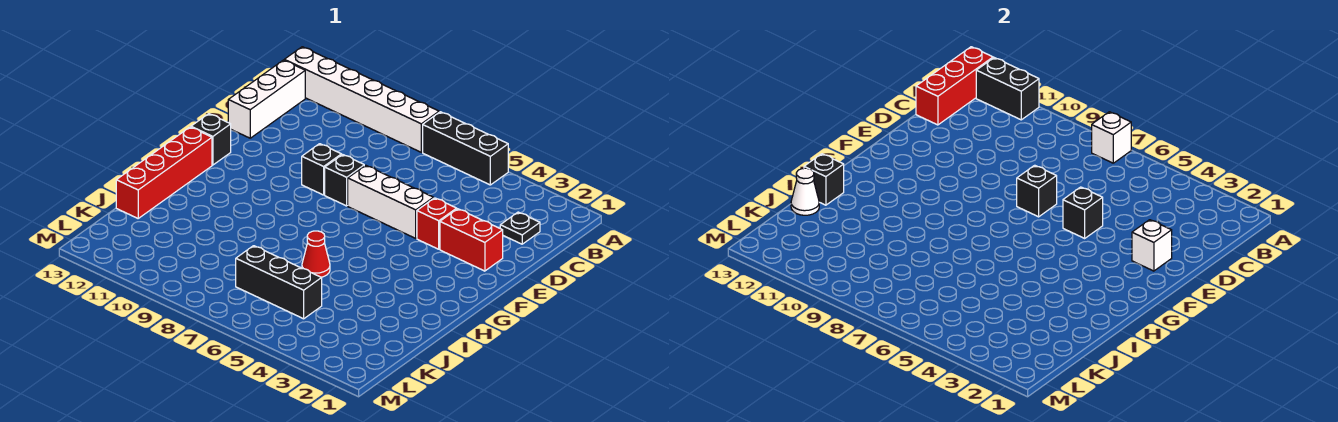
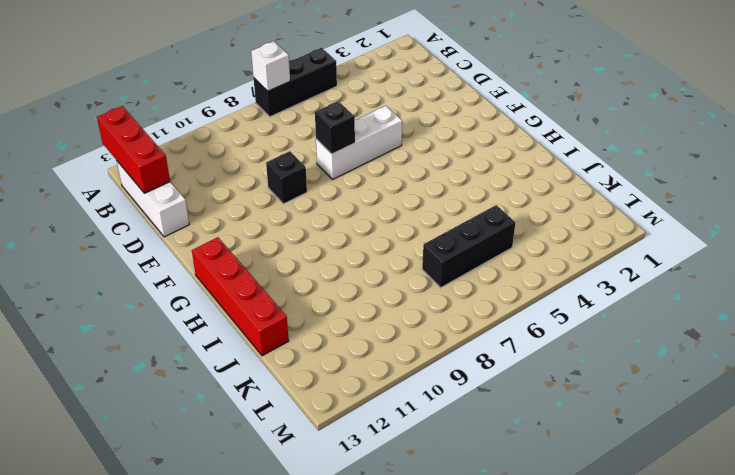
none -> white brick A8:A13 level 1
none -> black plate C2 level 1
none -> red brick E2:E3 level 1

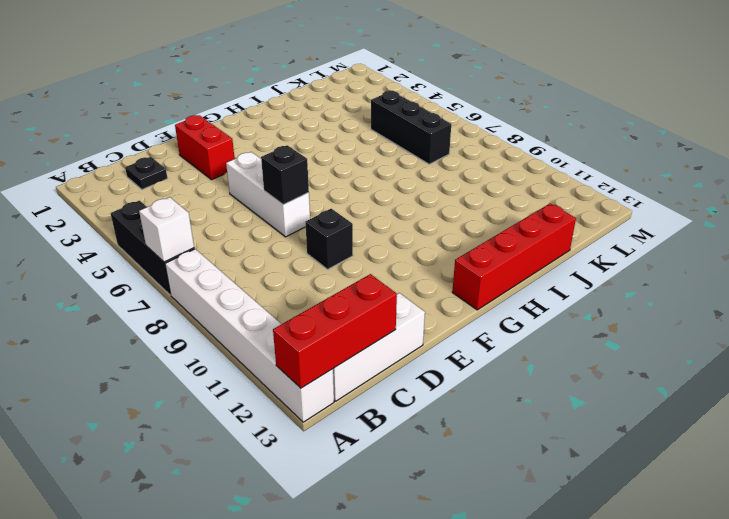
none -> red brick E4 level 1
none -> black brick E8 level 1
none -> black brick F13 level 1

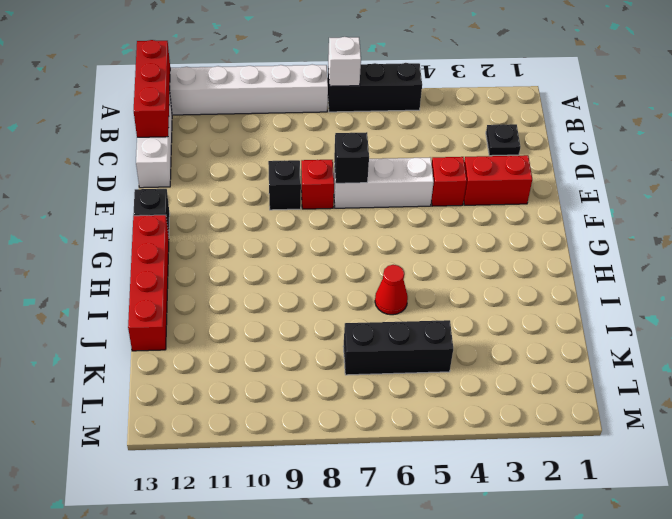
red brick E8 level 1 -> black brick E8 level 1
none -> black brick A11:A12 level 2
none -> white brick E2 level 2
none -> black brick E5 level 2

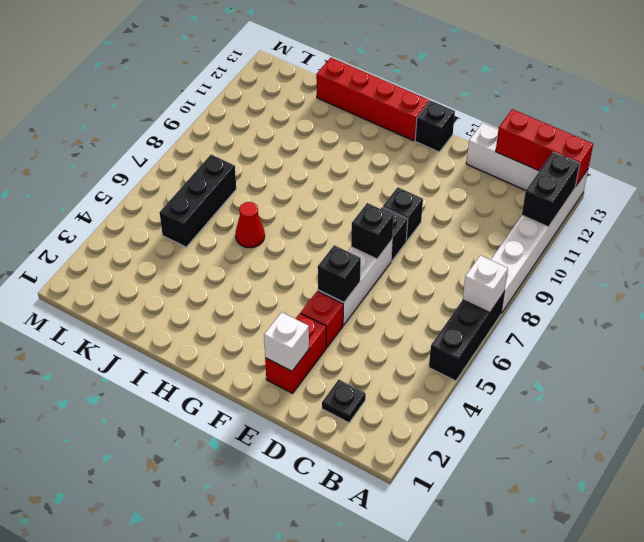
none -> black brick I13 level 2
none -> white cone J13 level 2

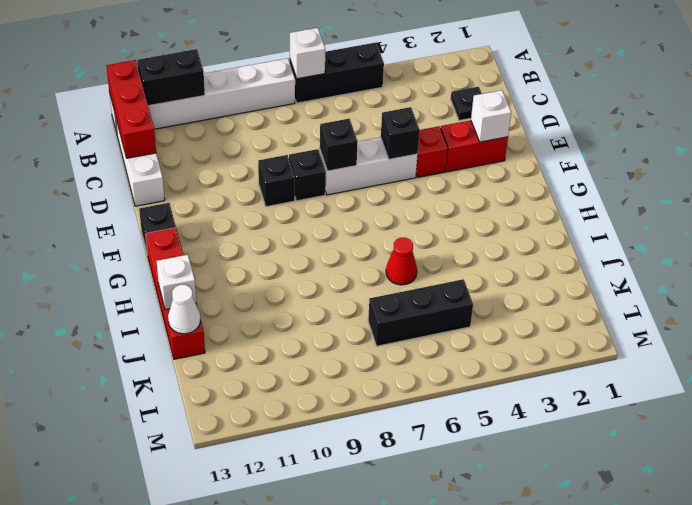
white brick I13 level 2 -> black brick I13 level 2

